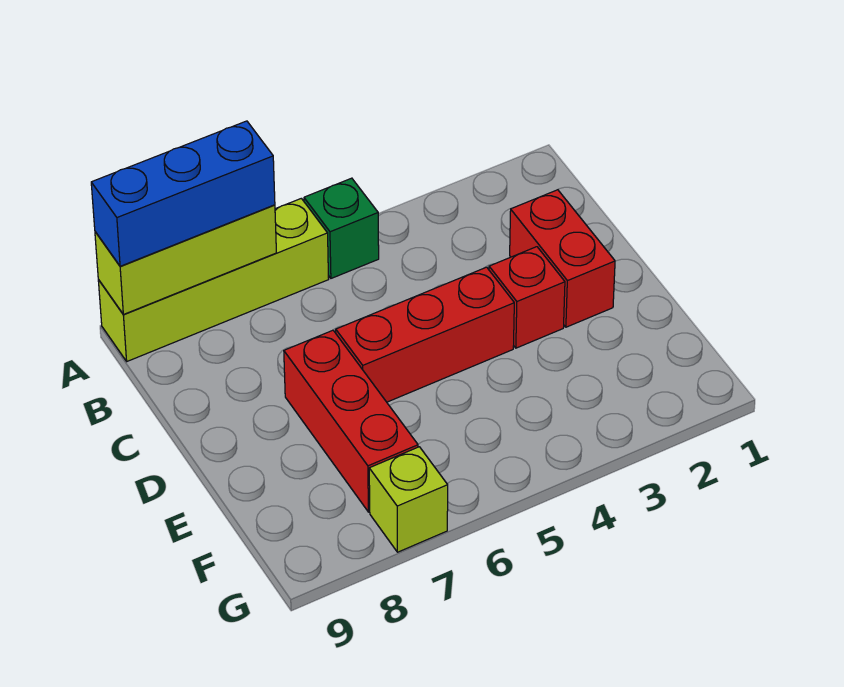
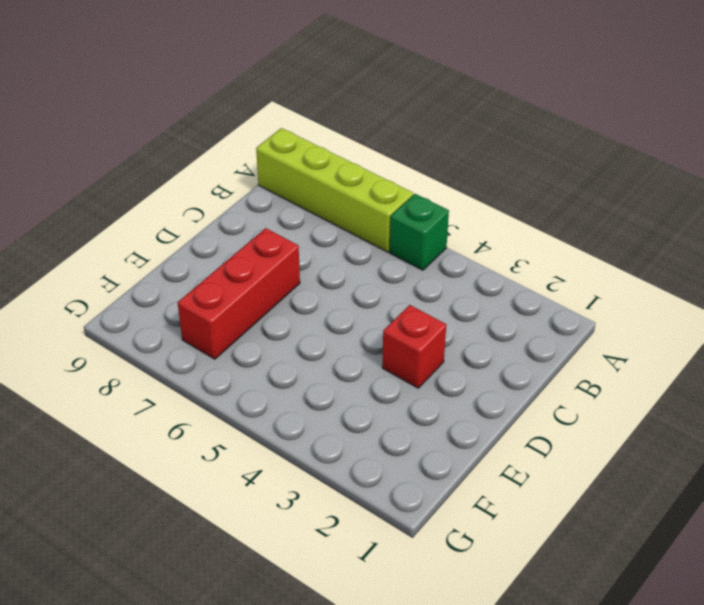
none -> red brick C2:D2 level 1
none -> red brick D4:D6 level 1

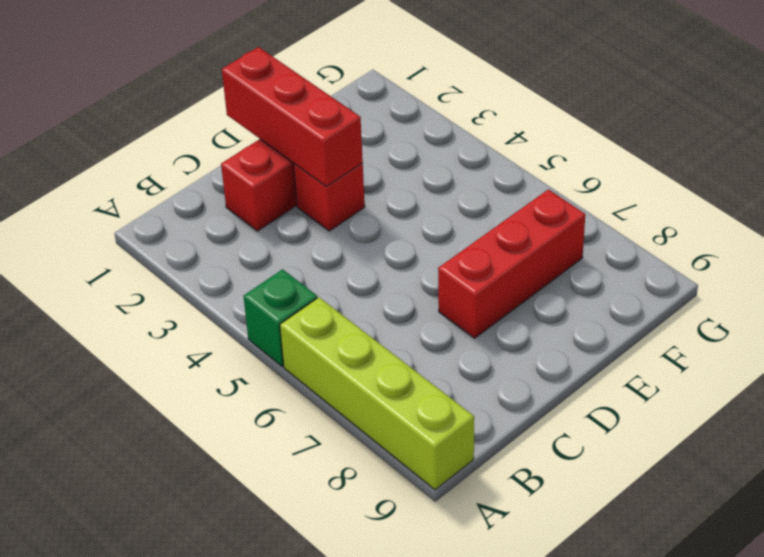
red brick D1:D3 level 2 -> red brick D4:D6 level 1
none -> lime brick G7 level 1
none -> lime brick A7:A9 level 2

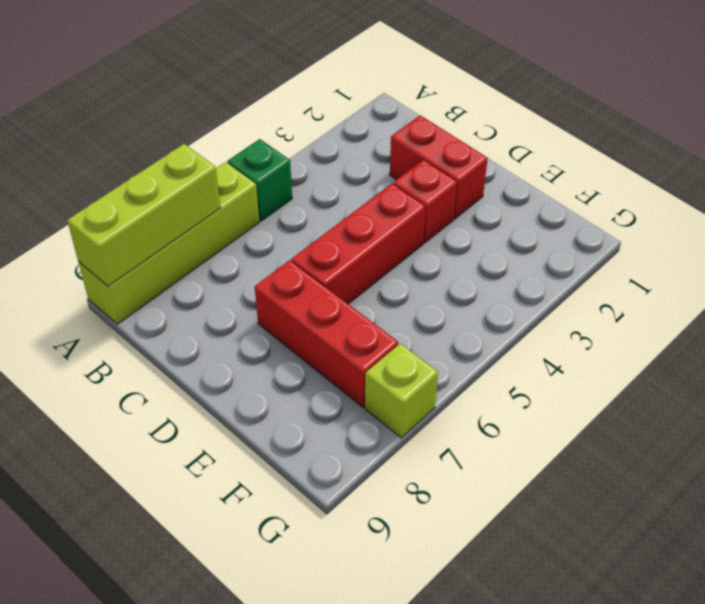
none -> blue brick A7:A9 level 3

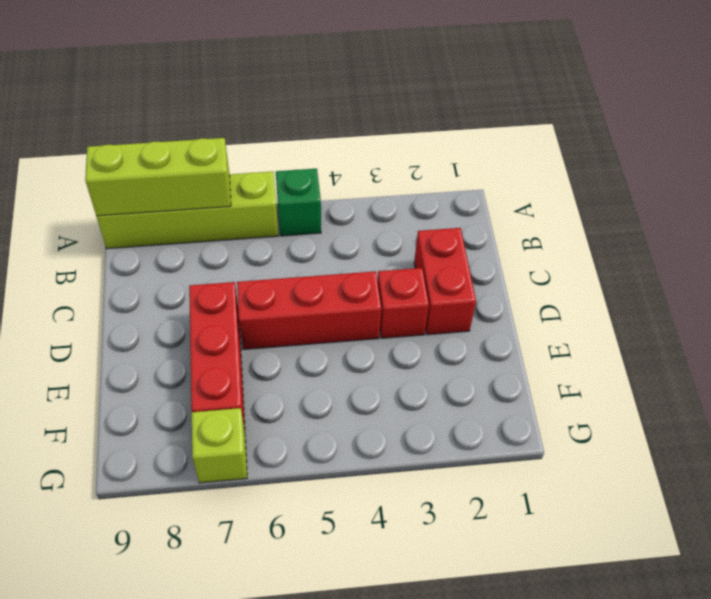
none -> blue brick A7:A9 level 3

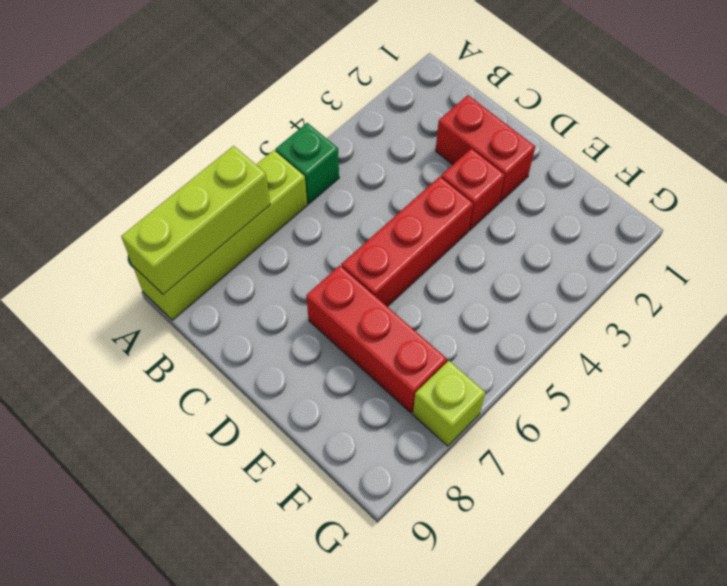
none -> blue brick A7:A9 level 3

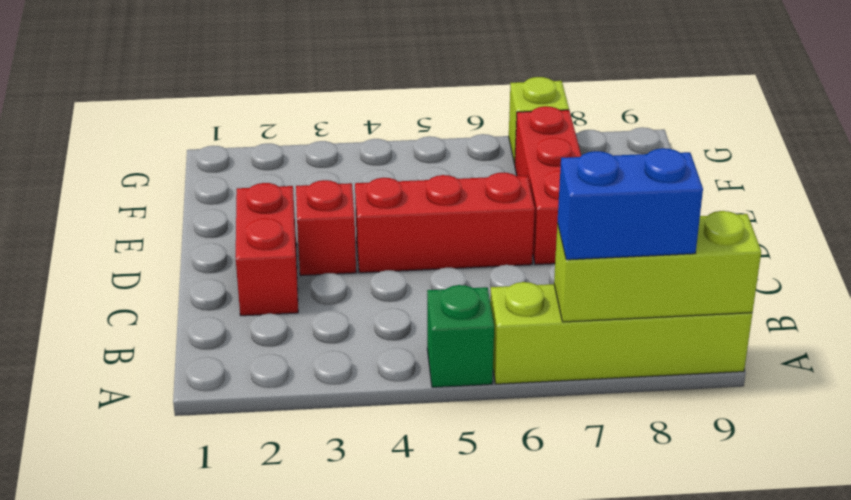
blue brick A7:A8 level 3 -> blue brick A7:A9 level 3

